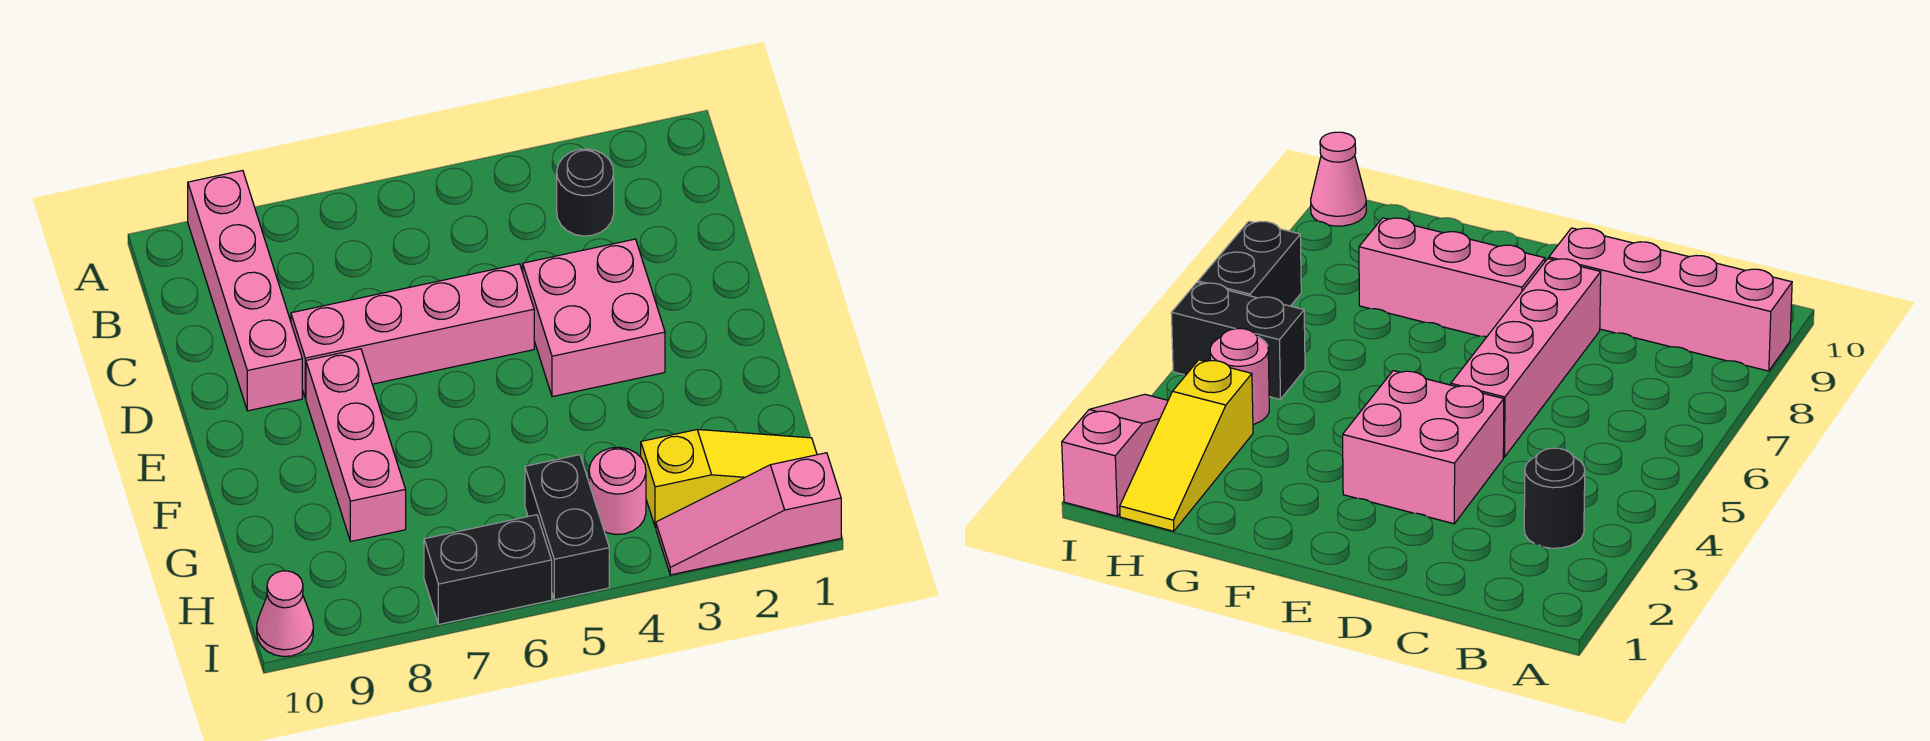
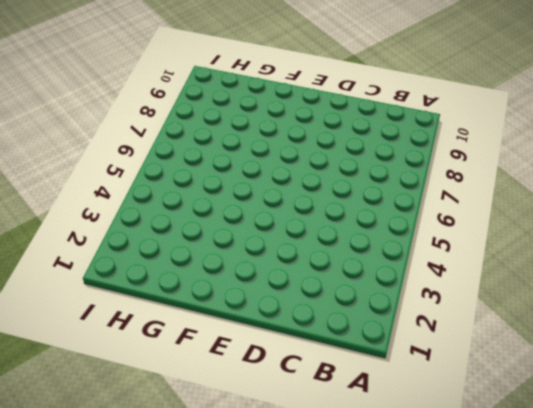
none -> pink brick A9:D9 level 1
none -> black round brick B3 level 1

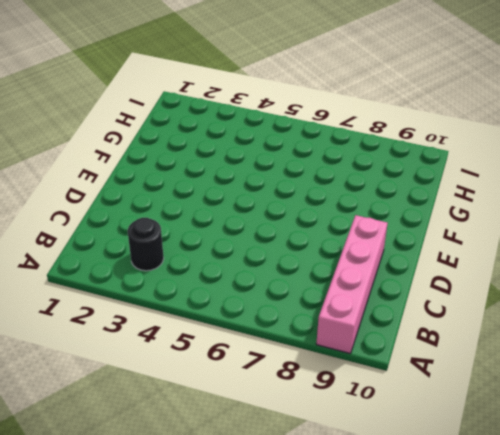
none -> pink brick D3:E4 level 1
none -> pink brick D5:D8 level 1

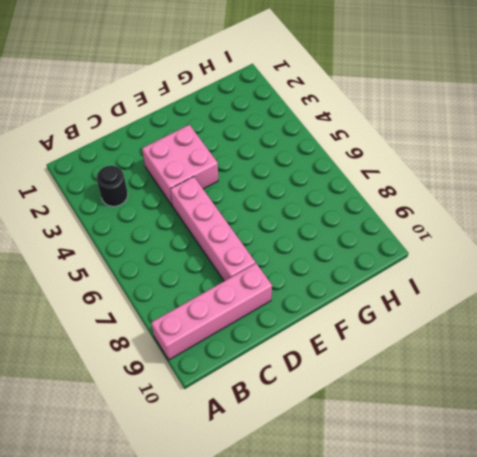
none -> pink brick E8:G8 level 1
none -> yellow slope H1:H3 level 1 top 3

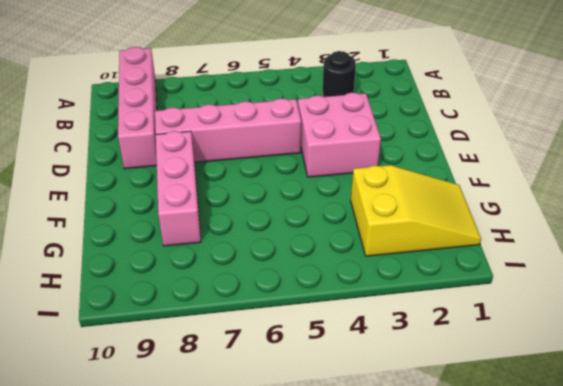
yellow slope G1:H3 level 1 top 3 -> yellow slope H1:H3 level 1 top 3
none -> pink round brick H4 level 1
none -> black brick H5:I5 level 1

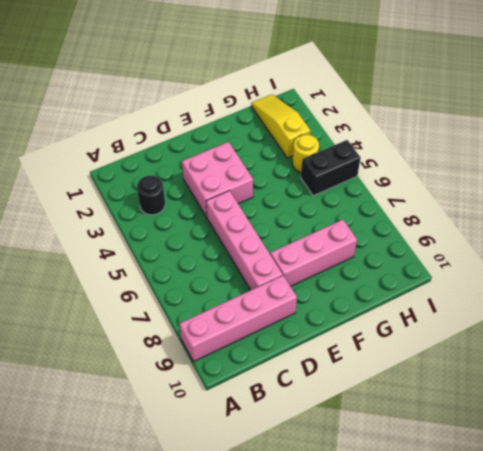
yellow round brick H4 level 1 -> pink round brick H4 level 1
none -> pink slope I1:I3 level 1 top 1
none -> black brick I6:I7 level 1

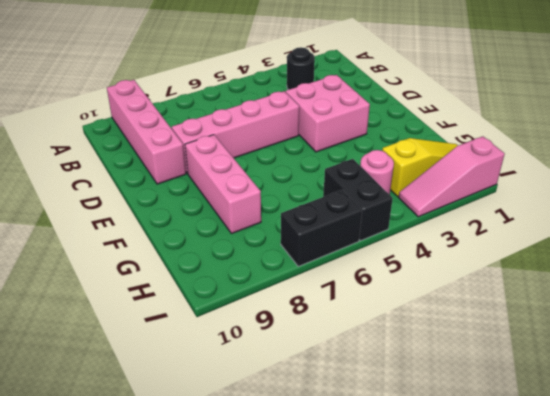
none -> pink cone I10 level 1

